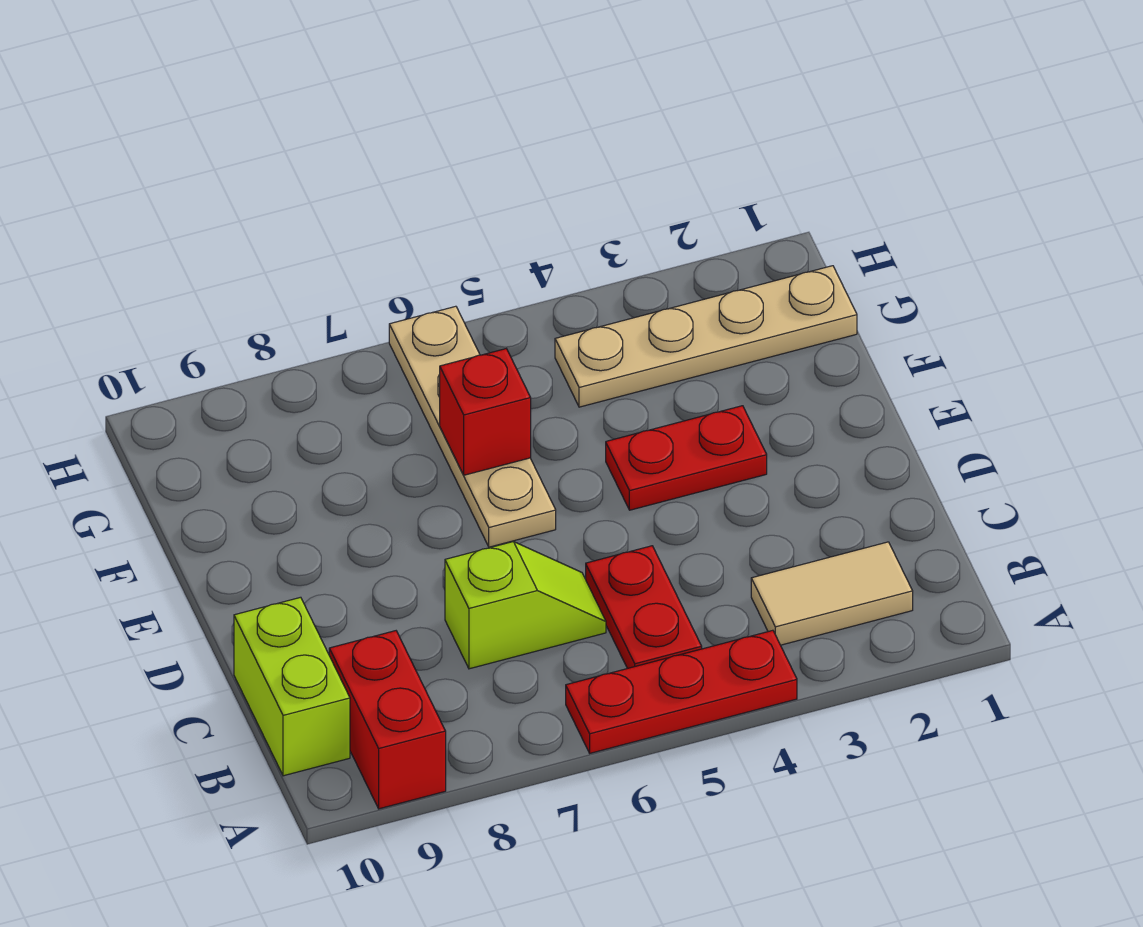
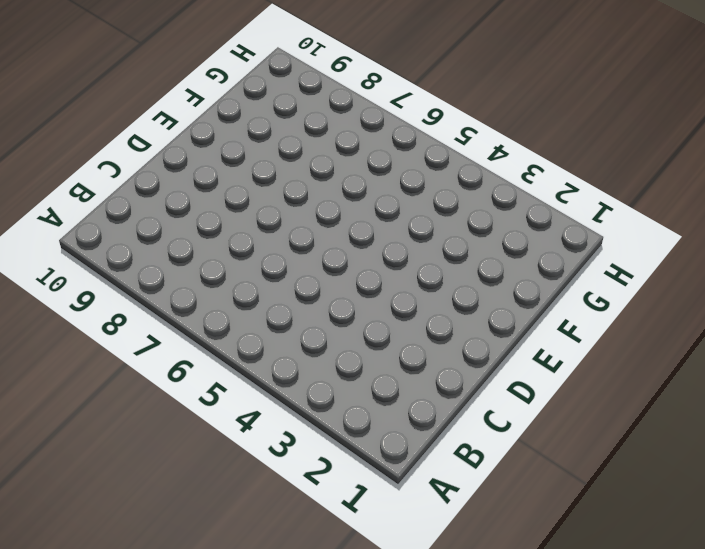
none -> red plate A4:A6 level 1
none -> red brick A9:B9 level 1

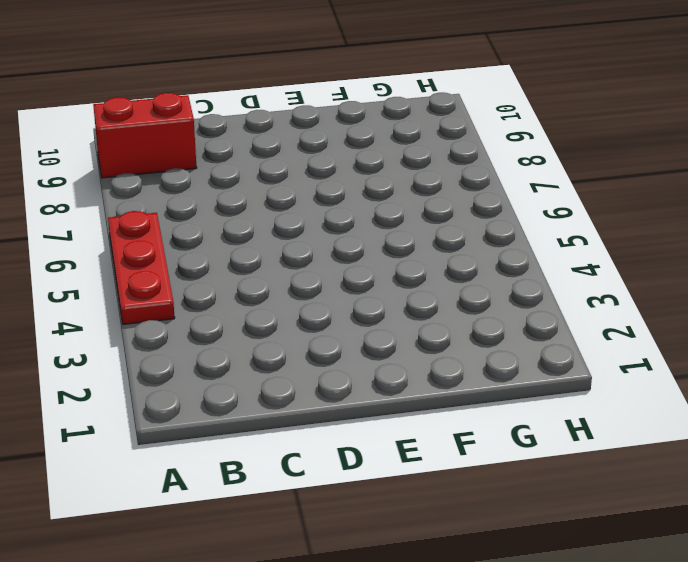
none -> tan tile B2:B3 level 1
none -> red plate B5:C5 level 1

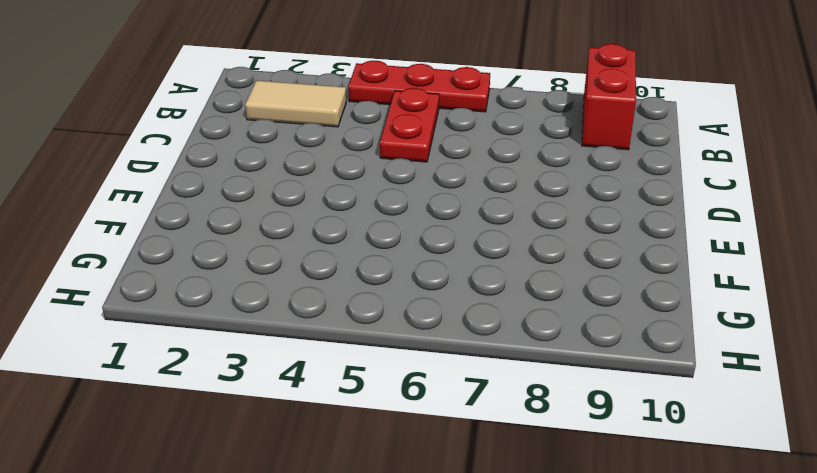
none -> lime brick B10:C10 level 1
none -> lime slope C6:C7 level 1 top 7

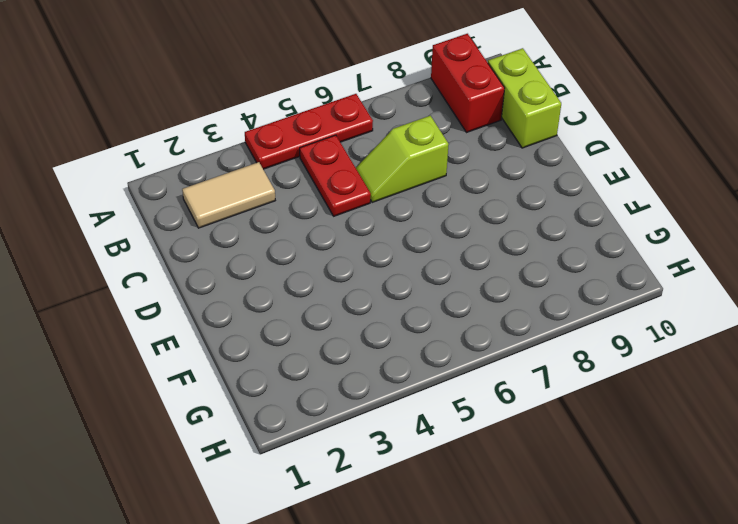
none -> red plate E3:E4 level 1
none -> tan plate E6:H6 level 1

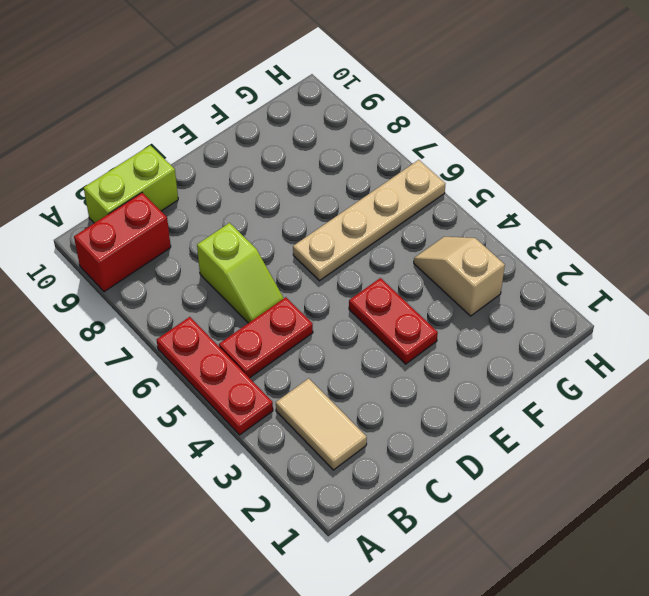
tan slope G3:G4 level 1 top 3 -> tan plate G1:G4 level 1
none -> red brick F6 level 2

